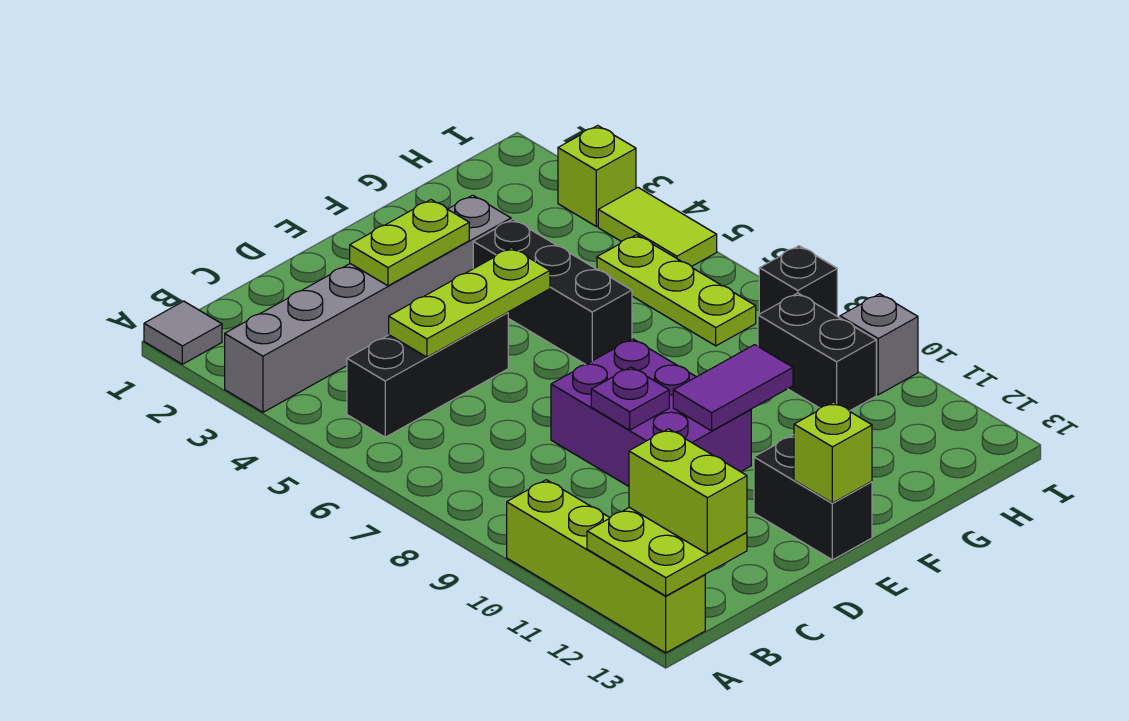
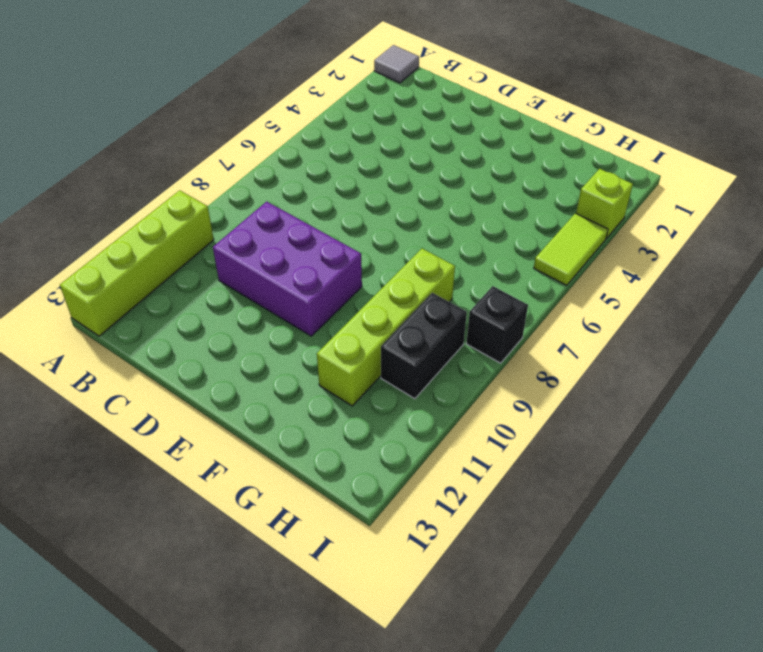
purple brick C9:E10 level 1 -> purple brick D8:E10 level 1
lime brick G8:G11 level 1 -> none
none -> grey brick A3:F3 level 1
none -> black brick B5:D5 level 1
none -> black brick E12:E13 level 1

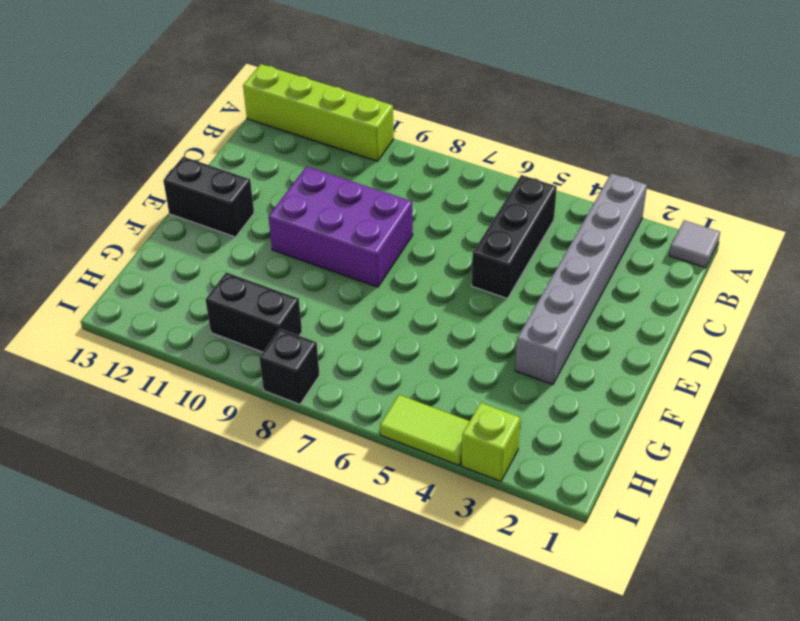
none -> black brick F4:F6 level 1
none -> lime plate H5:H7 level 1
none -> grey brick I10 level 1

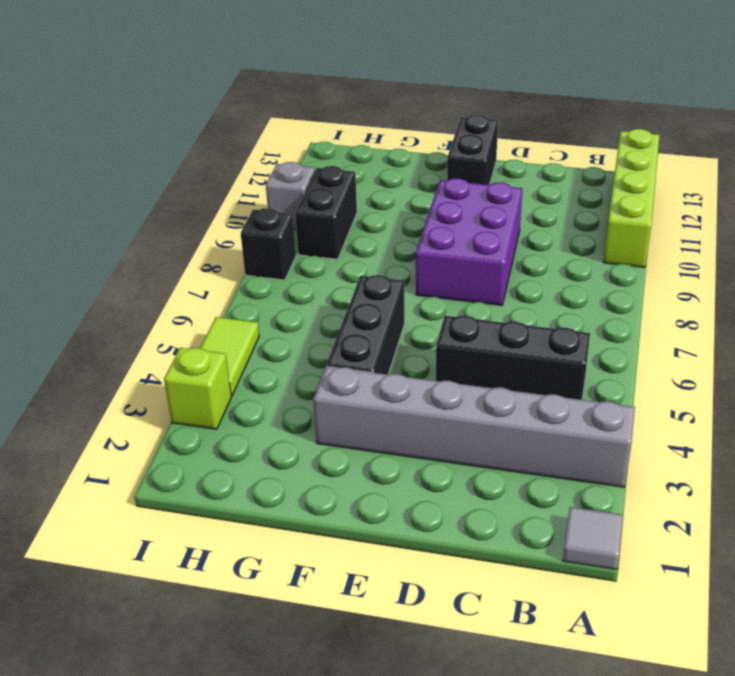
none -> lime plate H5:H7 level 1
none -> lime plate A12:B13 level 2
none -> lime plate C5:E5 level 2

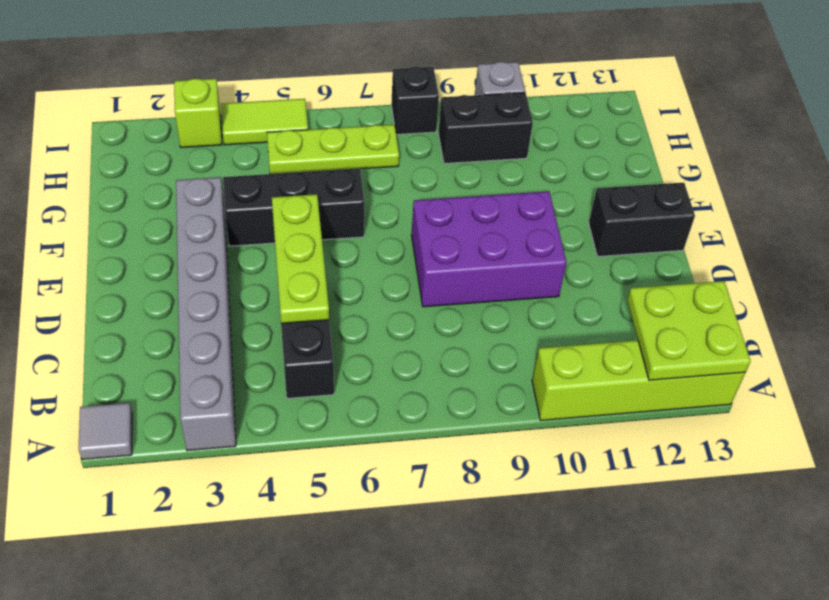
none -> lime plate D3:E3 level 2
none -> purple plate D9 level 2
none -> purple tile E10:F10 level 2

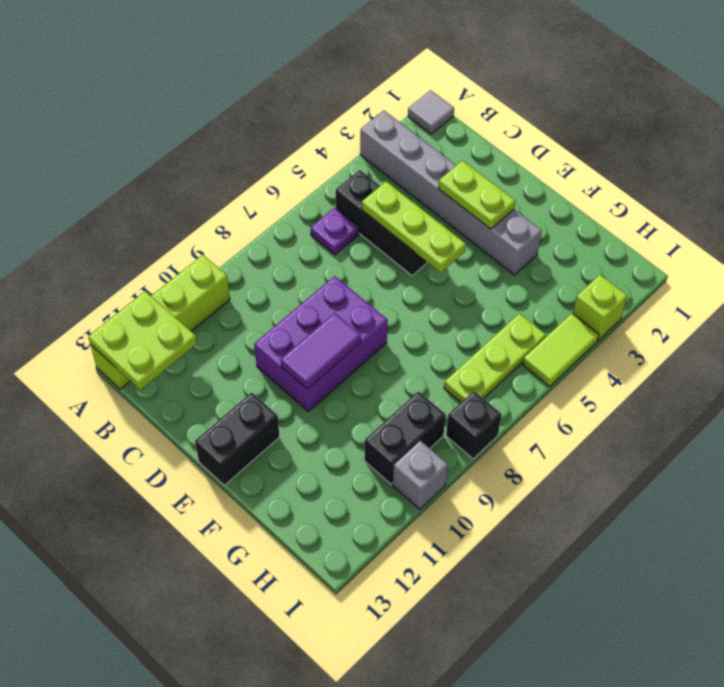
purple plate B6 level 1 -> purple plate D9 level 2
purple tile E9:E10 level 2 -> purple tile E10:F10 level 2
none -> black brick F4:F6 level 1
none -> lime brick E13 level 2
none -> lime brick B12:B13 level 3

